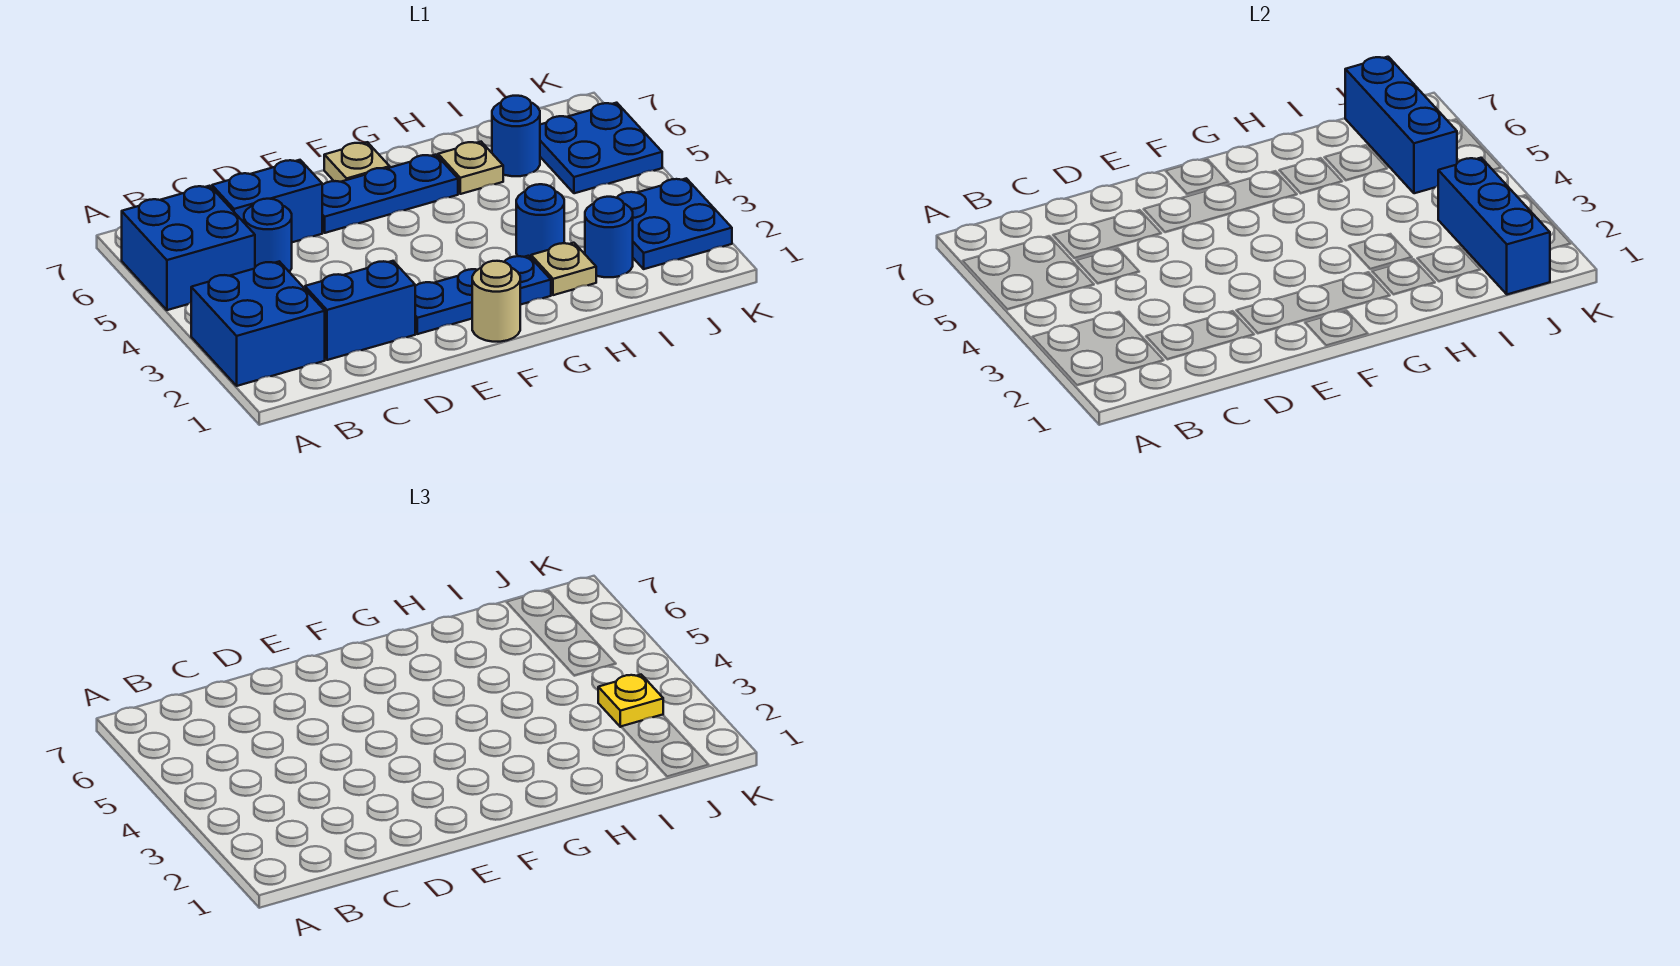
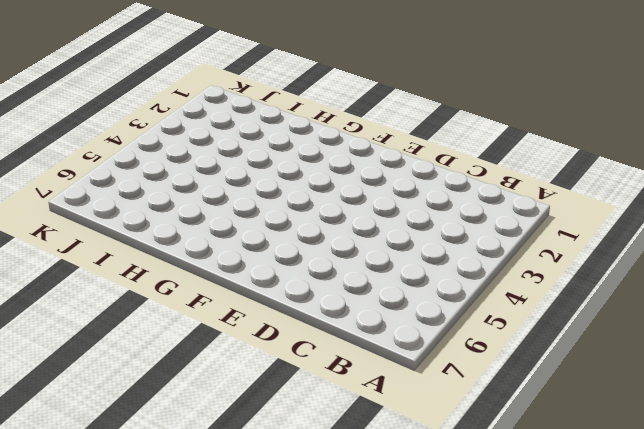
none -> blue brick A2:B3 level 1
none -> blue brick A5:B6 level 1
none -> blue brick C2:D2 level 1

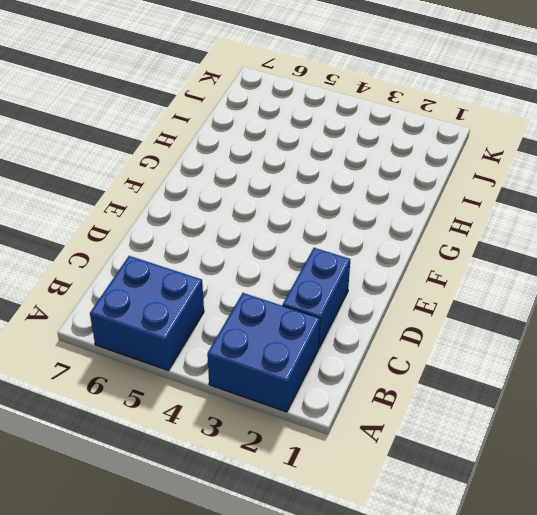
none -> blue round brick C5 level 1
none -> blue brick C6:D6 level 1
none -> blue plate E2:G2 level 1

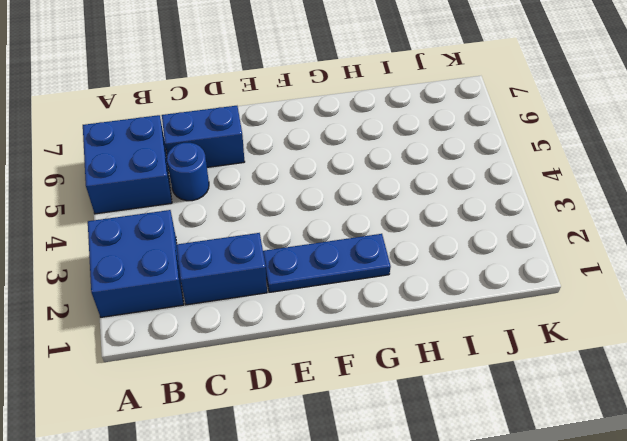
none -> blue plate E6:G6 level 1
none -> tan round brick F1 level 1
none -> tan plate F7 level 1

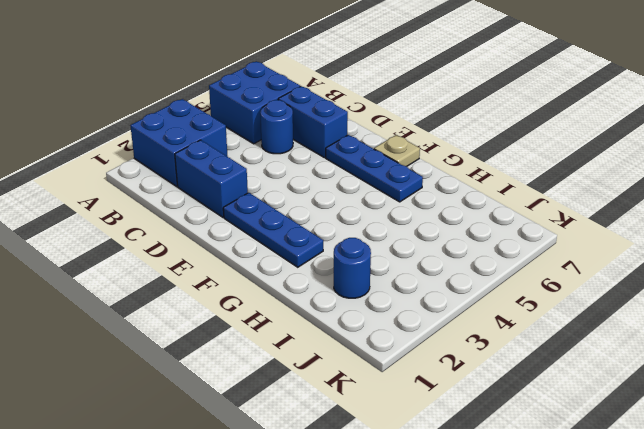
none -> tan round brick F1 level 1
none -> tan plate H2 level 1
none -> blue round brick H3 level 1

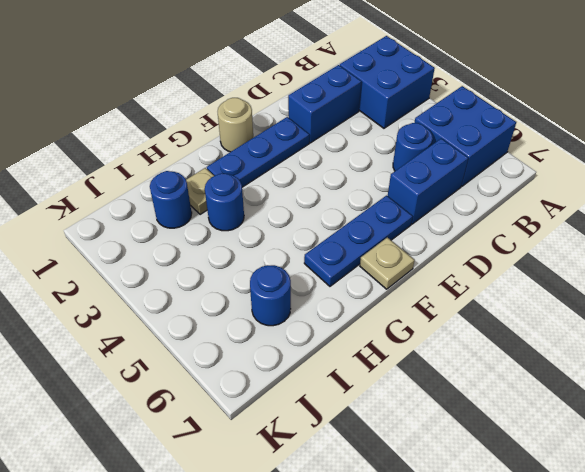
none -> tan plate H6 level 1
none -> blue plate J2:K3 level 1
none -> blue plate J5:K6 level 1

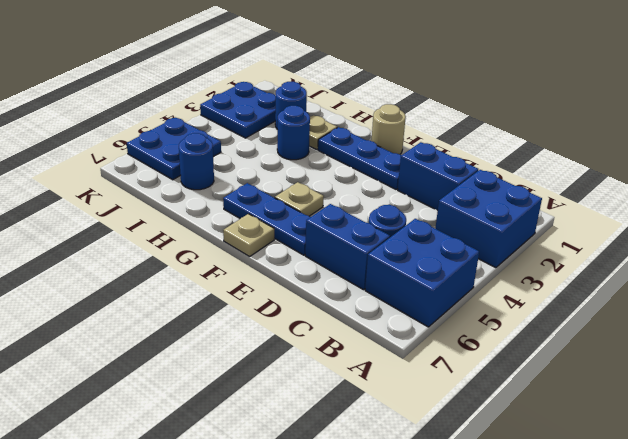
tan plate F5 level 1 -> tan plate H6 level 1
none -> blue brick J1:J3 level 2
none -> blue brick J5:J7 level 2
none -> yellow plate J3 level 3

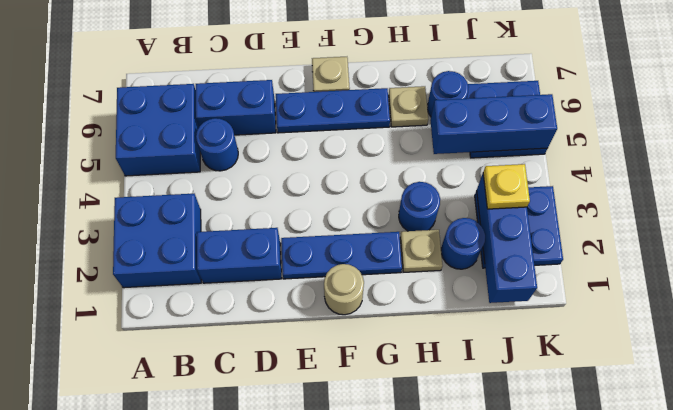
blue brick I5:K5 level 2 -> blue brick J5:J7 level 2

